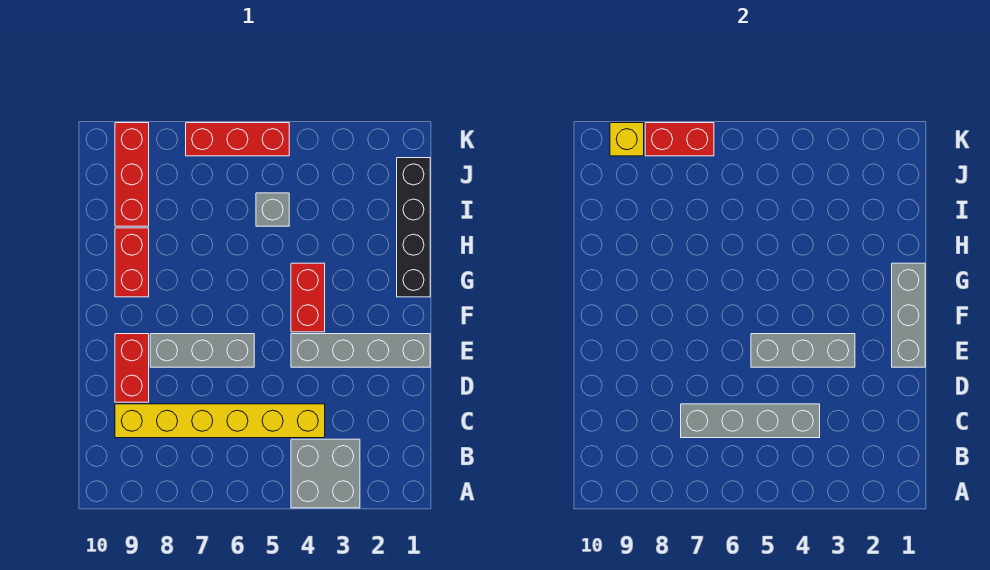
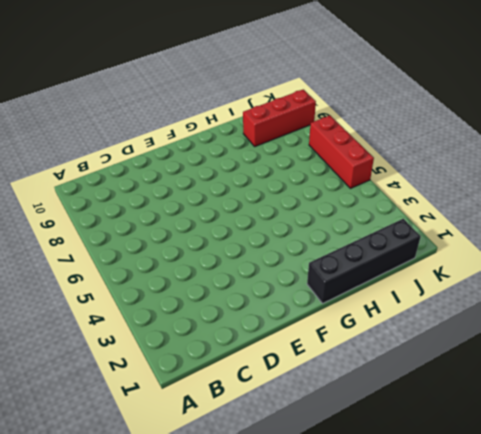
none -> grey brick A3:B4 level 1
none -> yellow brick C4:C9 level 1
none -> red brick D9:E9 level 1

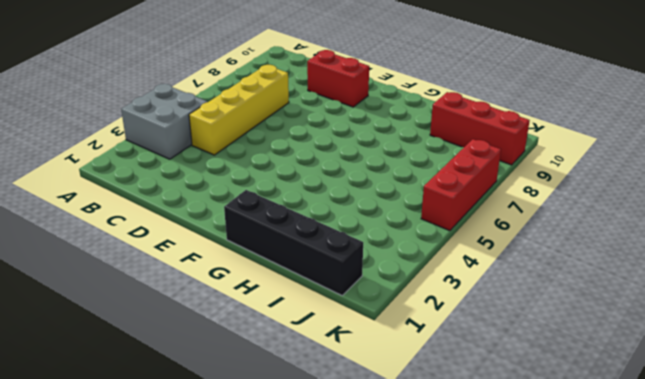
yellow brick C4:C7 level 1 -> yellow brick C4:C9 level 1
none -> grey brick E1:E4 level 1
none -> grey brick E6:E8 level 1
none -> red brick F4:G4 level 1

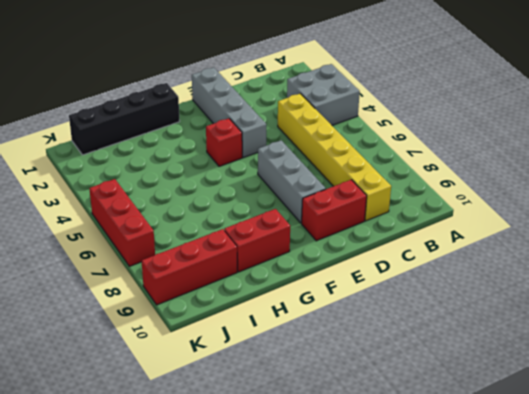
red brick F4 level 1 -> red brick F4:G4 level 1
none -> grey brick I5 level 1
none -> grey brick C4:C7 level 2
none -> grey brick E1:G1 level 2

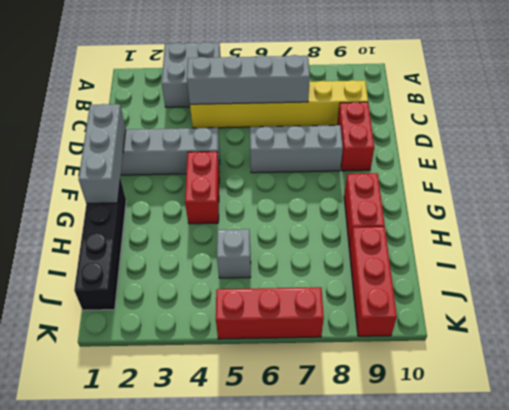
none -> grey brick E3:E5 level 2
none -> red brick K7:K8 level 2
none -> yellow brick K9 level 2

